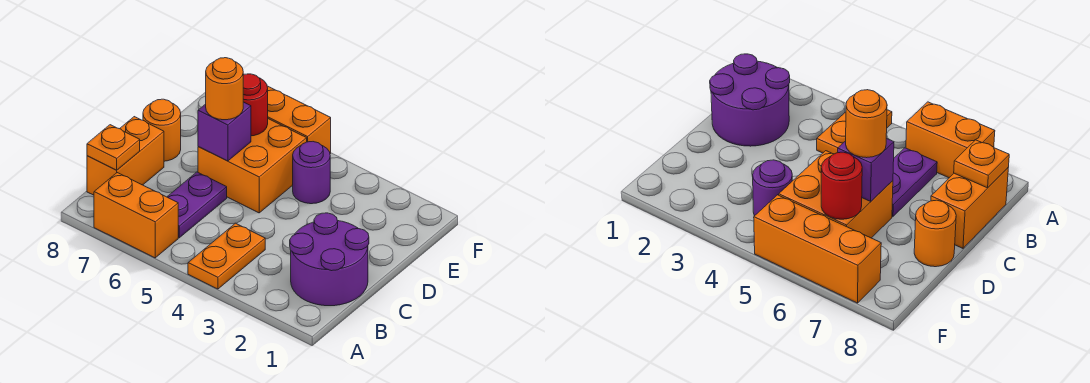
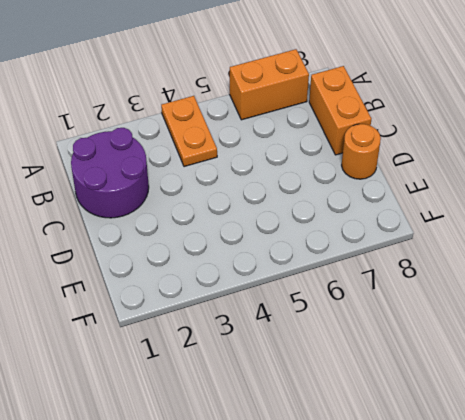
none -> purple plate B6:C6 level 1
none -> orange brick D5:E6 level 1
none -> purple round brick E4 level 1

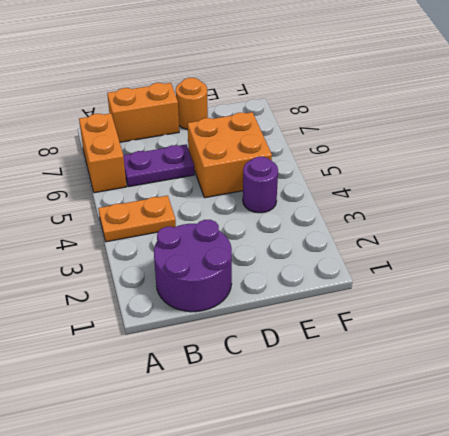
none -> orange brick F5:F7 level 1
none -> orange plate B8 level 2
none -> purple brick D6 level 2

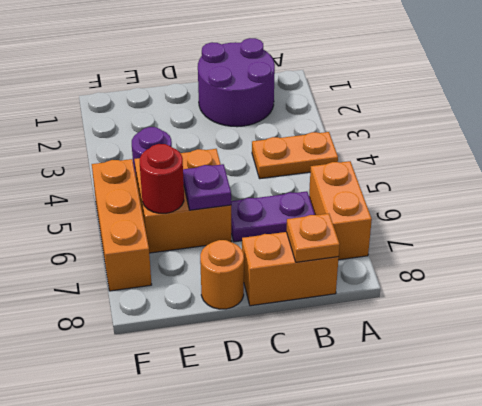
purple plate D6 level 2 -> purple brick D6 level 2
none -> orange round brick D6 level 3

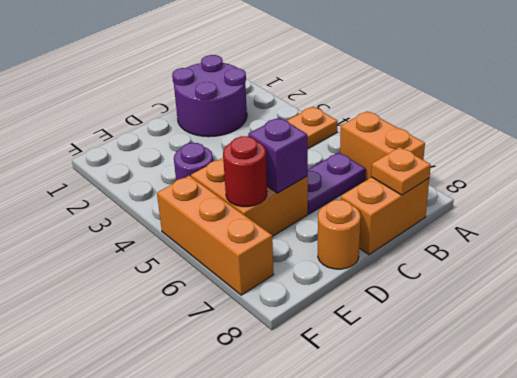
none -> orange round brick D6 level 3

